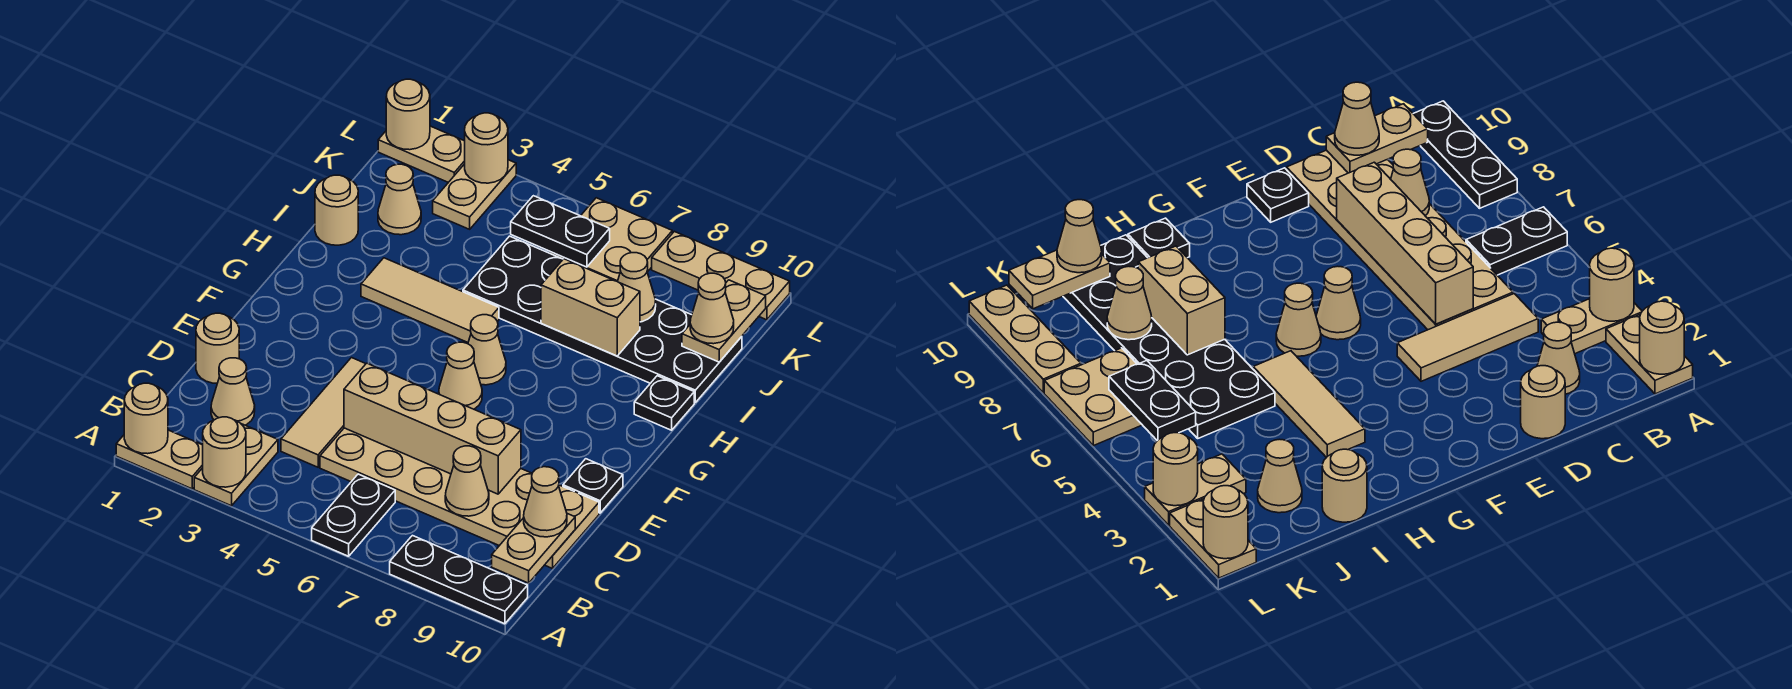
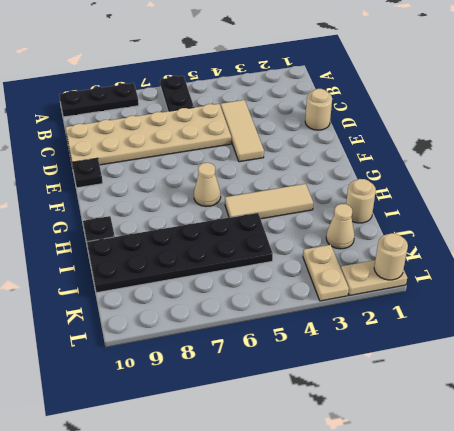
none -> tan plate A1:A2 level 1
none -> tan plate A3:B3 level 1
none -> tan cone C2 level 1
none -> tan cone F6 level 1

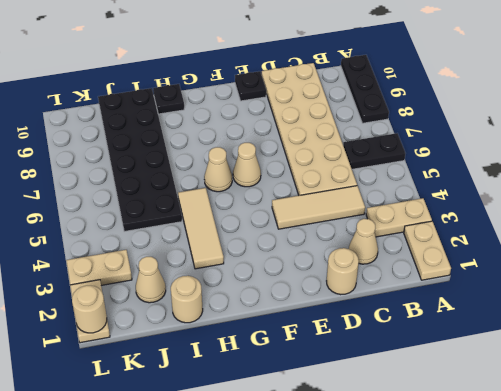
none -> tan plate K6:L7 level 1
none -> tan plate L8:L10 level 1
none -> tan round brick A1 level 2
none -> tan round brick A3 level 2

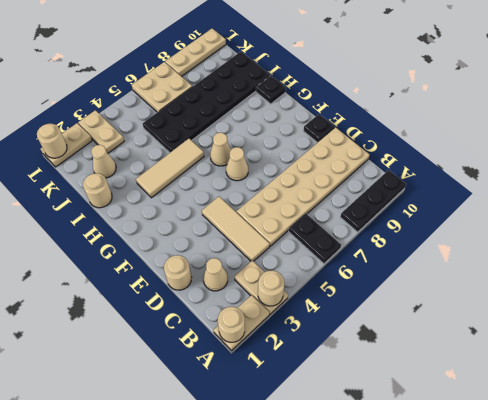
none -> tan plate B10:C10 level 2
none -> tan cone C8 level 2
none -> tan brick D5:D8 level 2
none -> tan brick I7:I8 level 2

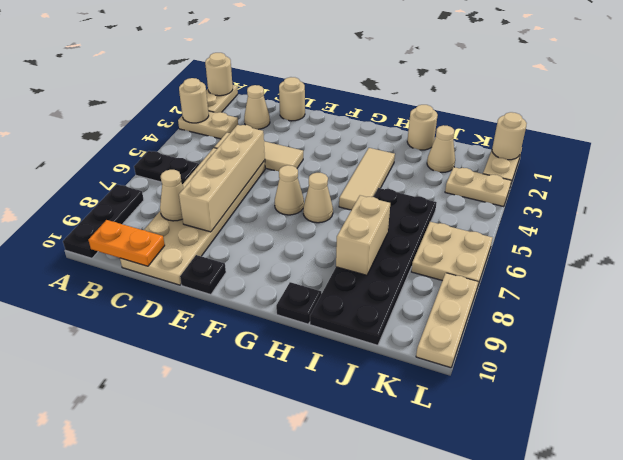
orange plate B10:C10 level 2 -> tan plate B10:C10 level 2
none -> tan cone J8 level 2
none -> tan plate J10:K10 level 2
none -> black plate K5:K6 level 2
none -> tan round brick L3 level 2

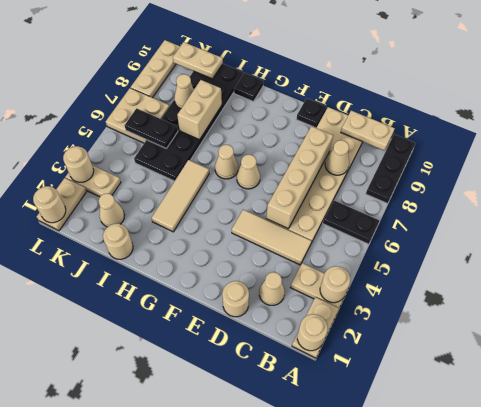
black plate J6:K6 level 2 -> black plate K5:K6 level 2
none -> tan cone C10 level 3
none -> tan cone J10 level 3

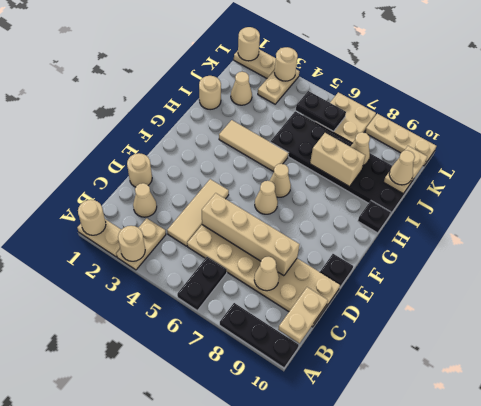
none -> tan cone C10 level 3

